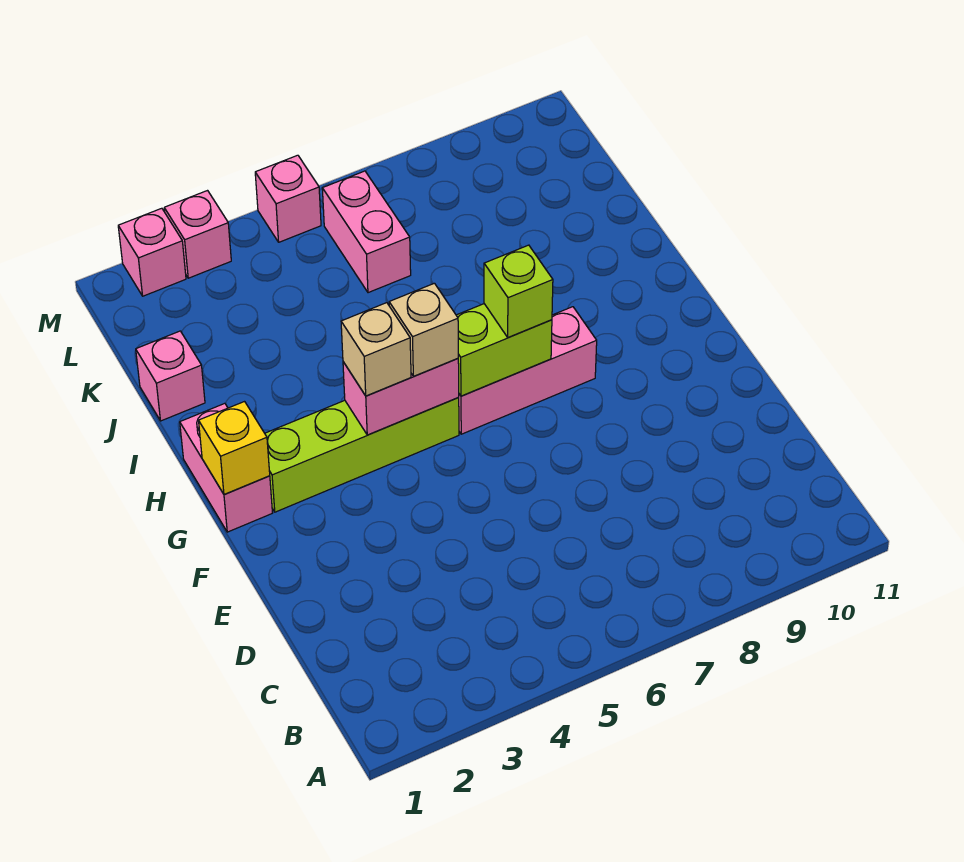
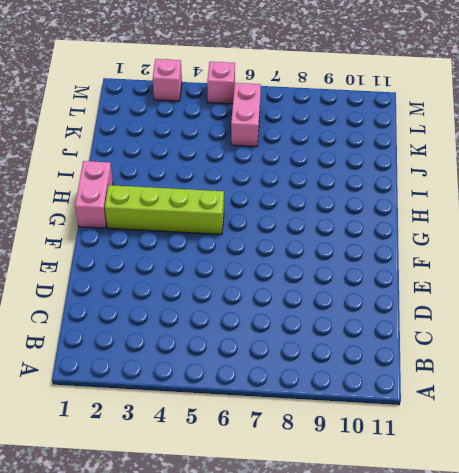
none -> pink brick G6:G8 level 1
none -> pink brick J1 level 1
none -> pink brick M2 level 1

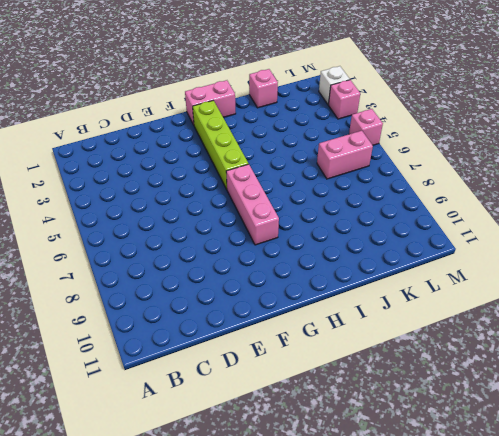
white brick M2 level 1 -> pink brick M2 level 1
none -> yellow brick G1 level 2
none -> pink brick G4:G5 level 2
none -> lime brick G6:G7 level 2

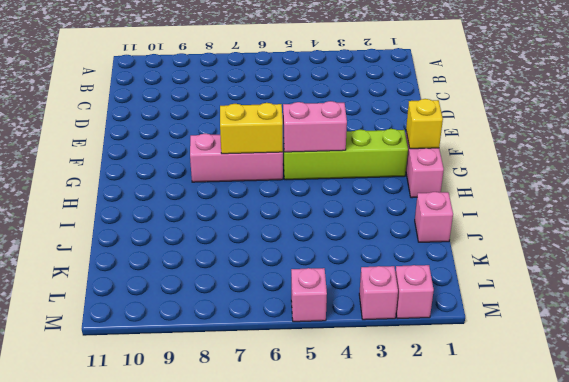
yellow brick G6:G7 level 2 -> lime brick G6:G7 level 2
none -> pink brick K6:L6 level 1
none -> tan brick G4 level 3
none -> tan brick G5 level 3

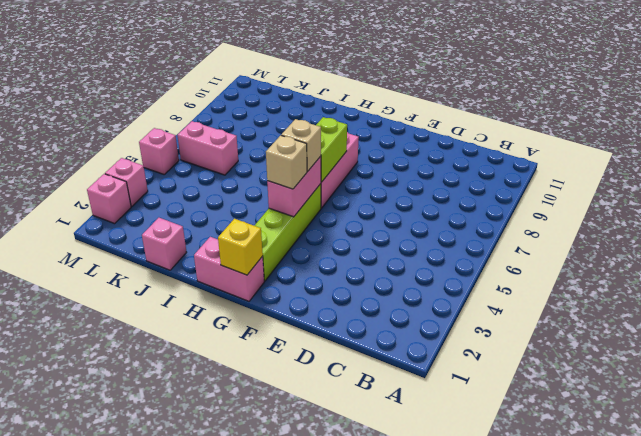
none -> lime brick G7 level 3

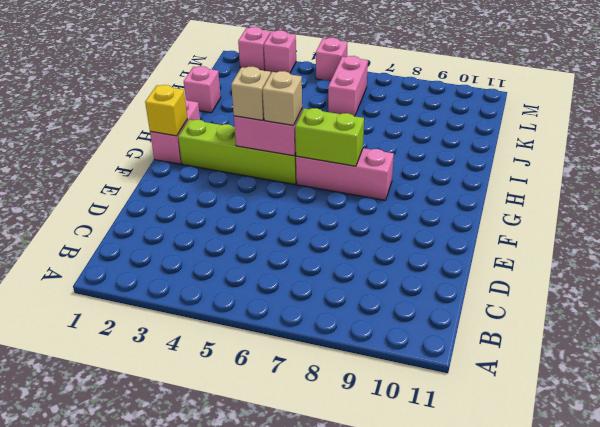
none -> lime brick G7 level 3

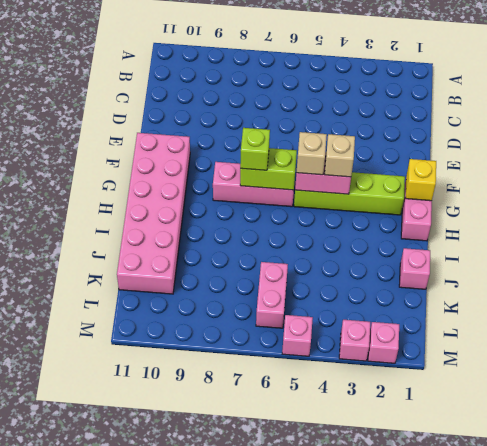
pink brick F10:K11 level 1 -> none

